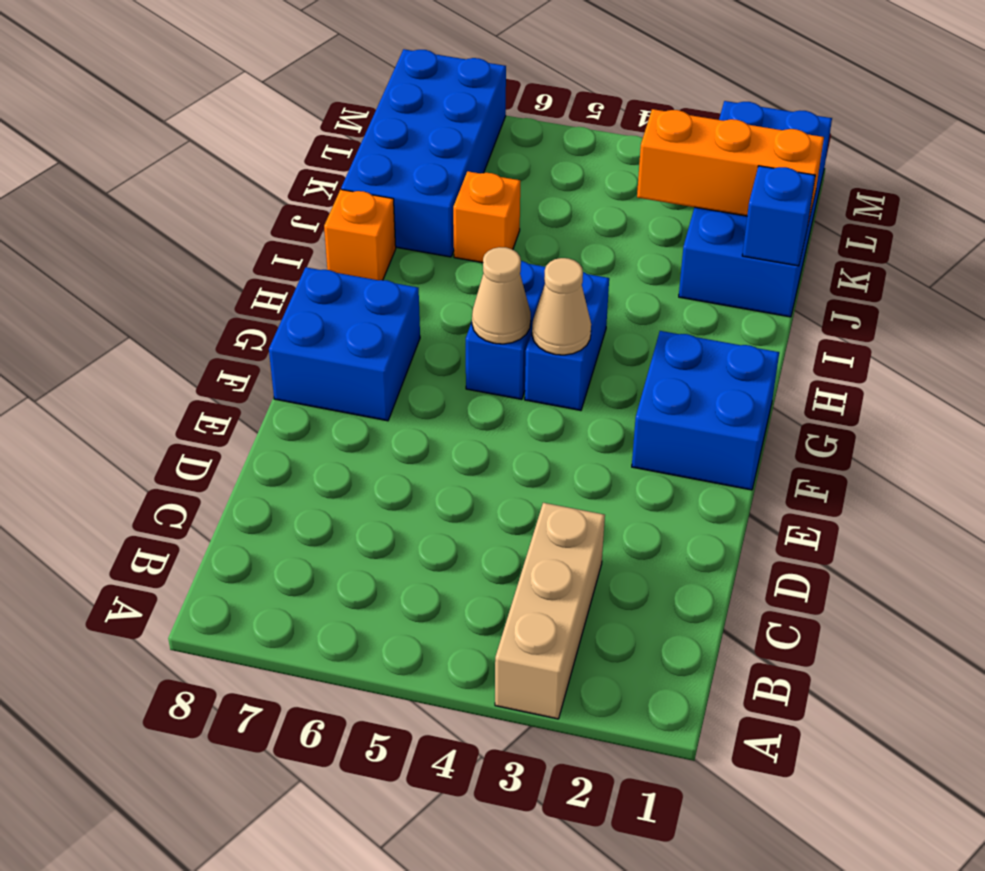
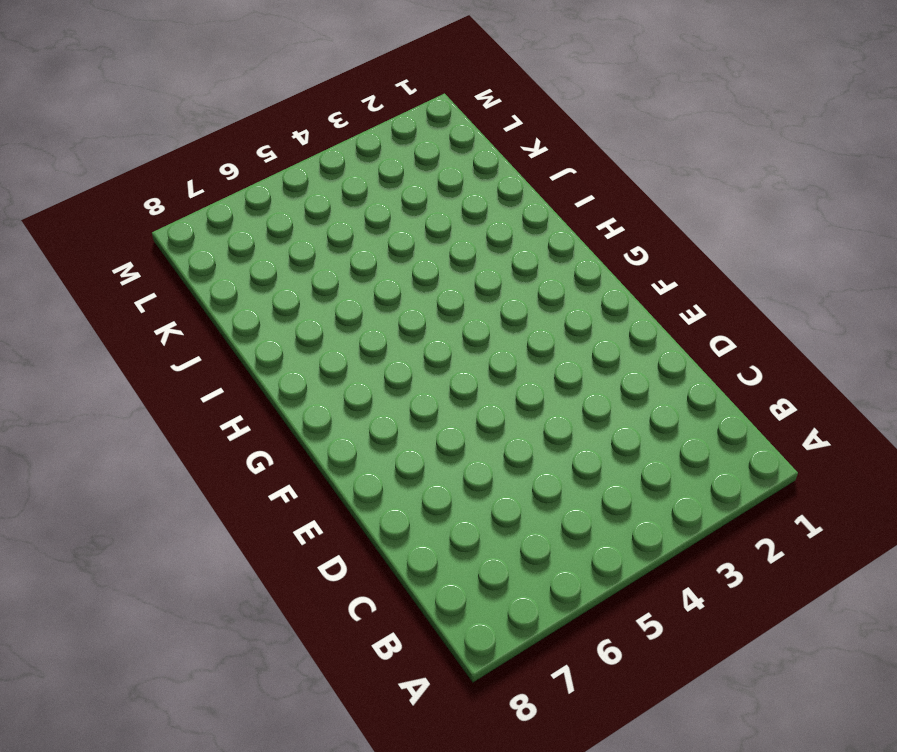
none -> tan brick A3:C3 level 1
none -> blue brick F1:G2 level 1
none -> blue brick F7:G8 level 1

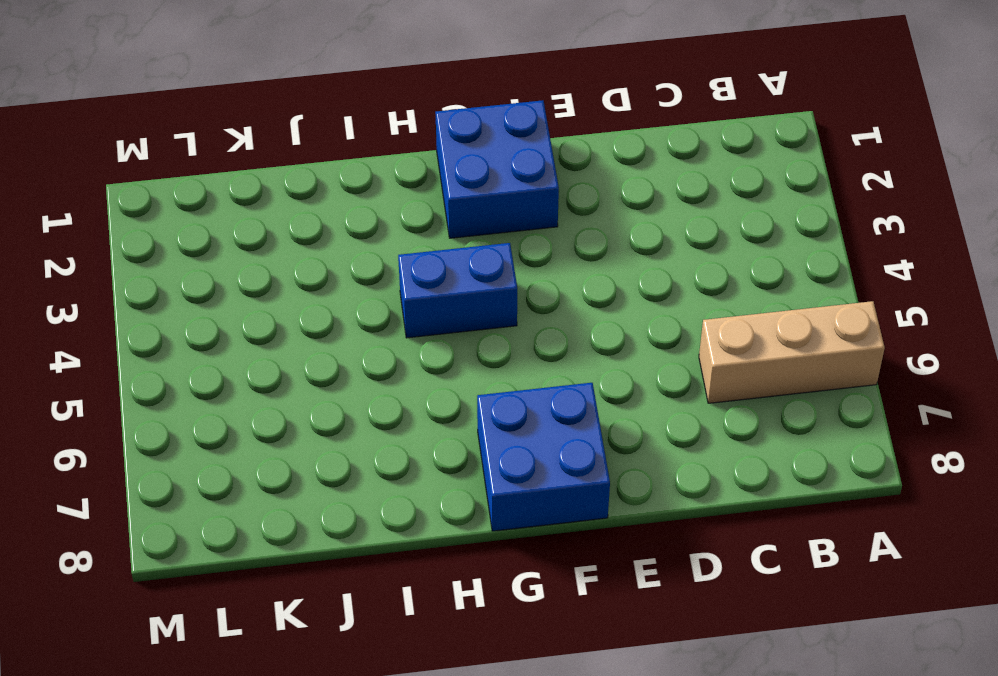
tan brick A6:C6 level 1 -> tan brick A3:C3 level 1
none -> blue brick G5:H5 level 1
none -> orange brick I8 level 1
none -> blue brick J1:M2 level 1

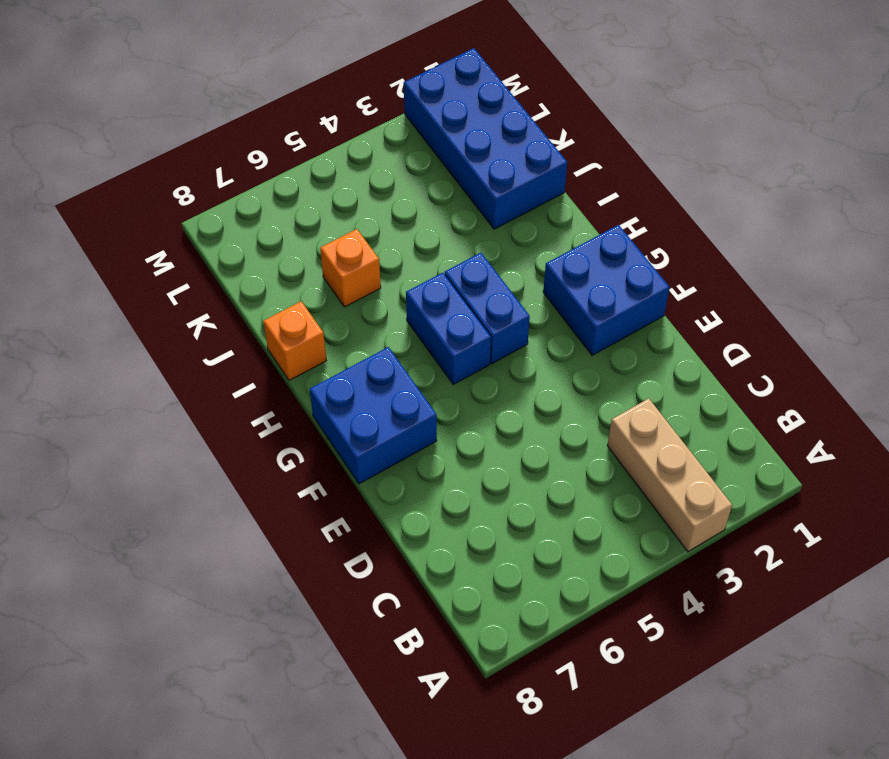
none -> blue brick J7:M8 level 1
none -> tan cone G4 level 2
none -> tan cone G5 level 2

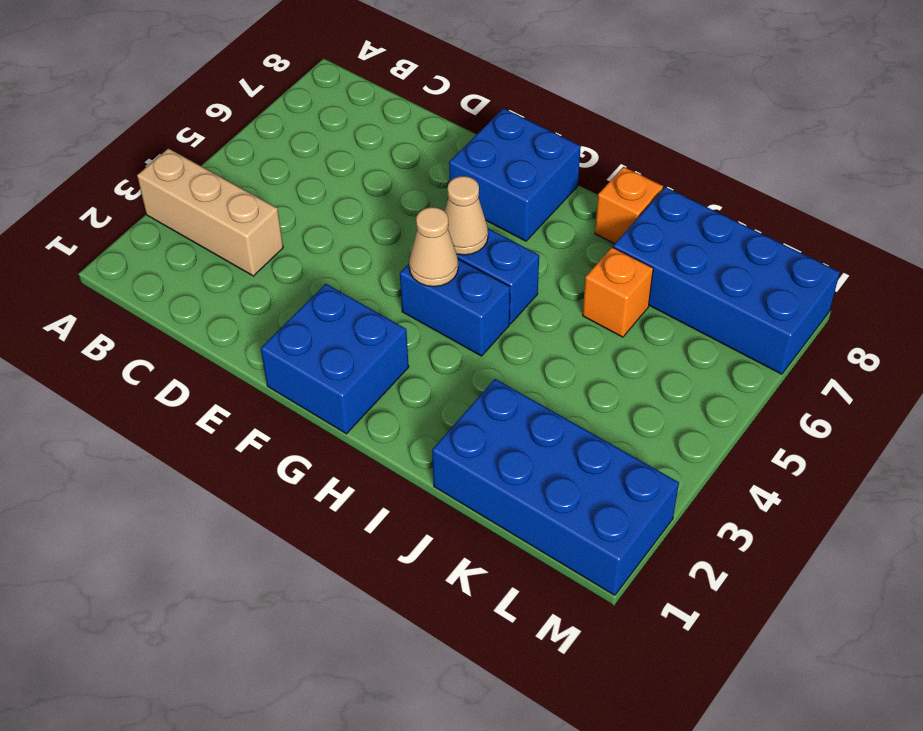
none -> blue brick J1 level 2
none -> orange brick K1:K3 level 2

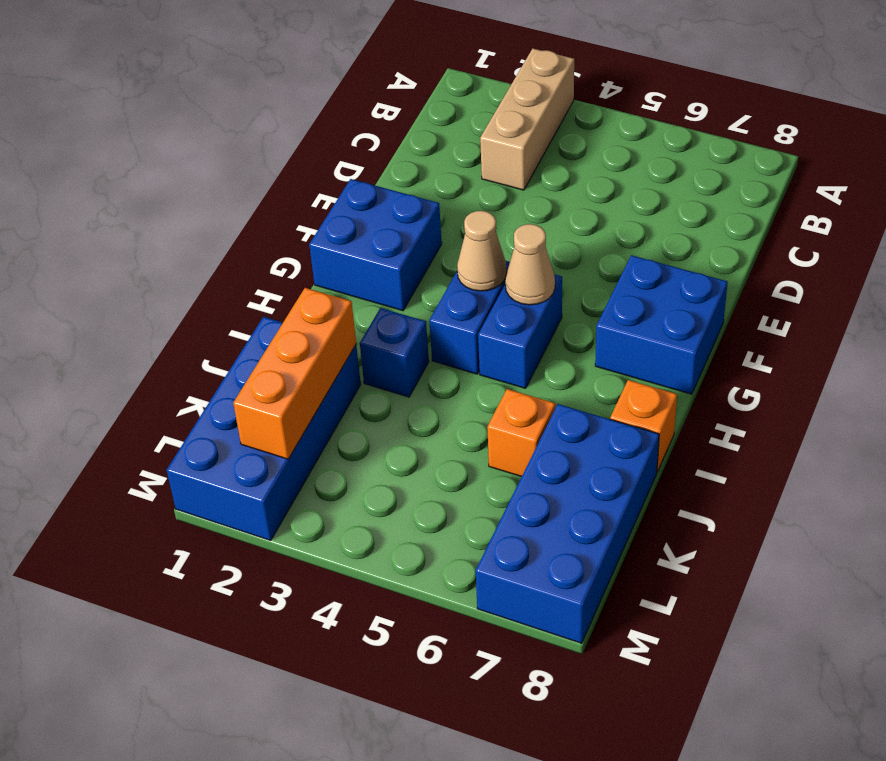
blue brick I3 level 1 -> blue brick J1 level 2
orange brick J2:L2 level 2 -> orange brick K1:K3 level 2

